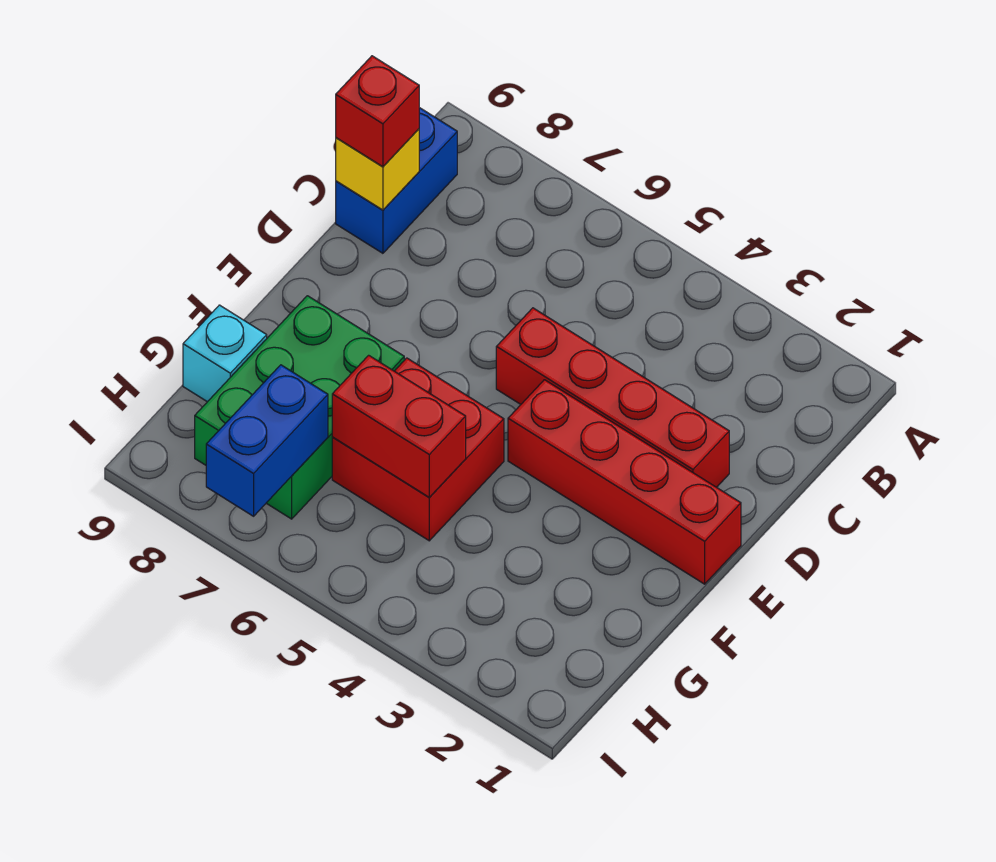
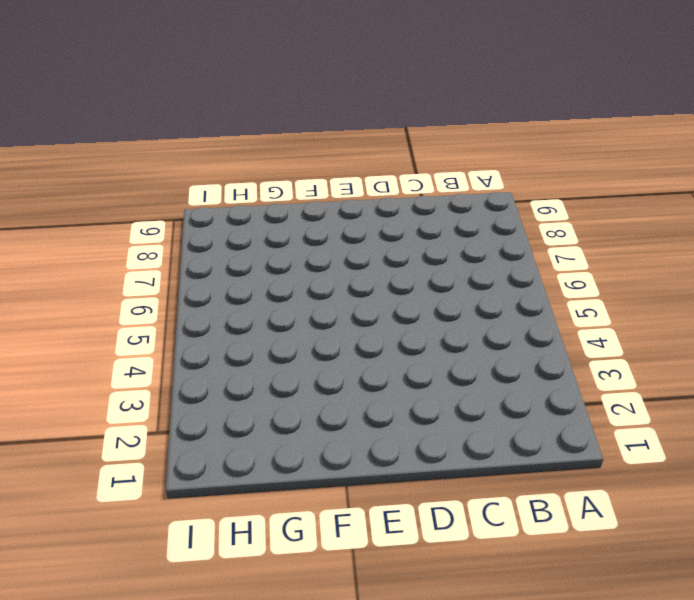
none -> blue brick B9:C9 level 1
none -> red brick D2:D5 level 1

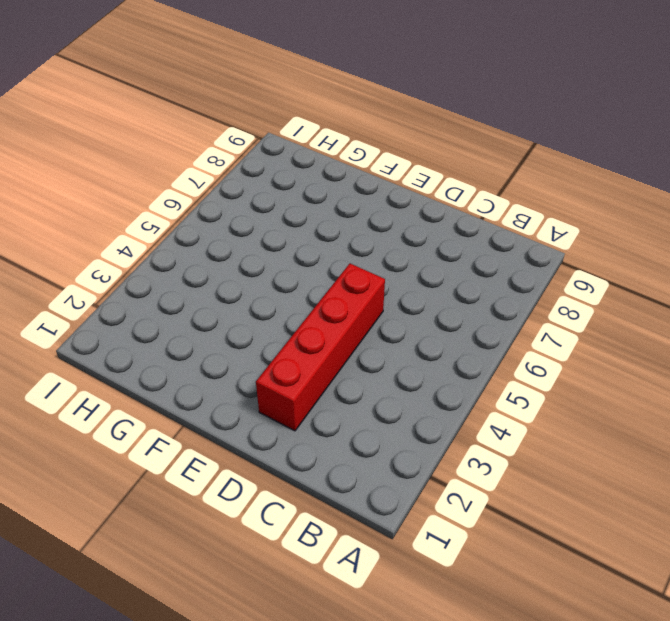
none -> blue brick B9:C9 level 1
none -> red brick E1:E4 level 1

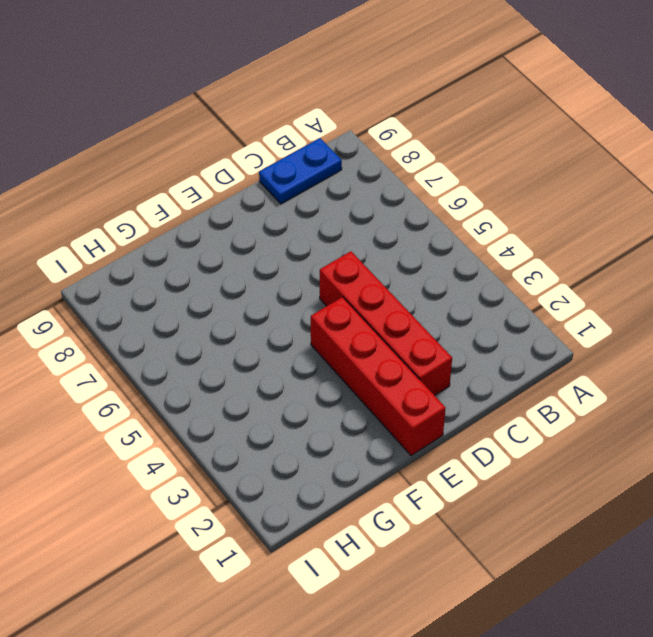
blue plate B9:C9 level 1 -> blue brick B9:C9 level 1
none -> red brick F5:G6 level 1
none -> green brick F7:H8 level 1

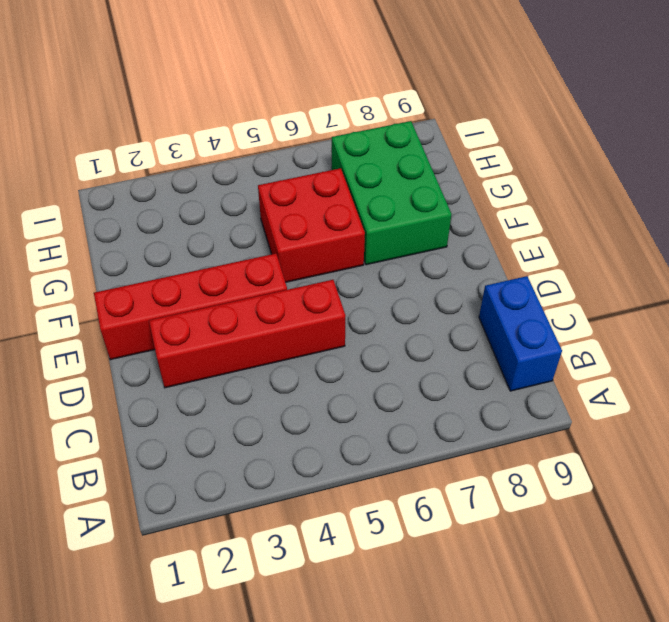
none -> cyan brick G9 level 1
none -> yellow brick C9 level 2

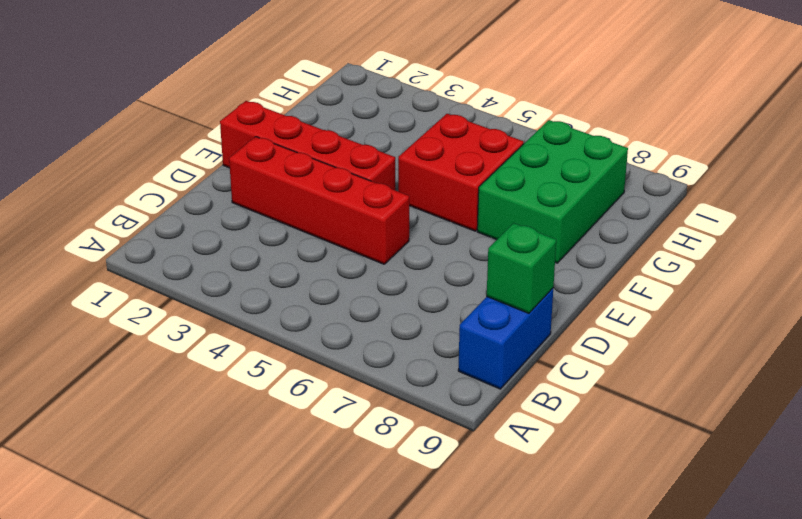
green brick C9 level 2 -> yellow brick C9 level 2
none -> cyan brick G9 level 1
none -> red brick G5:G6 level 2

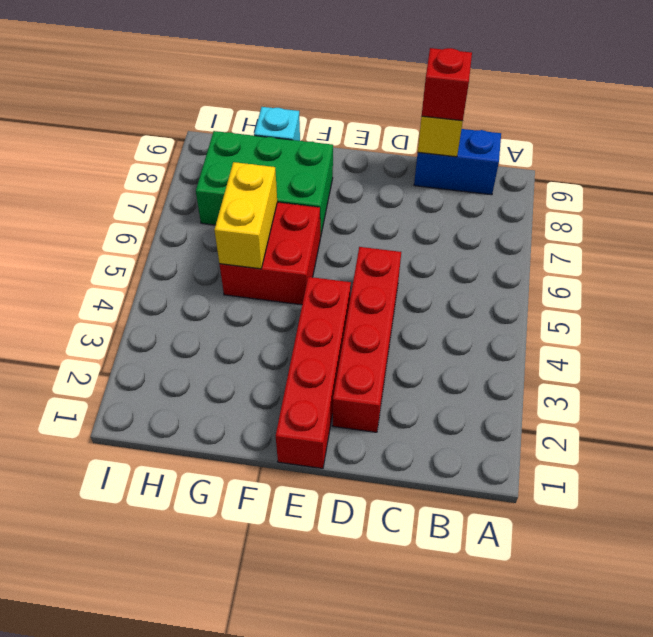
yellow brick G5:G6 level 2 -> red brick G5:G6 level 2
none -> blue brick H7:I7 level 2

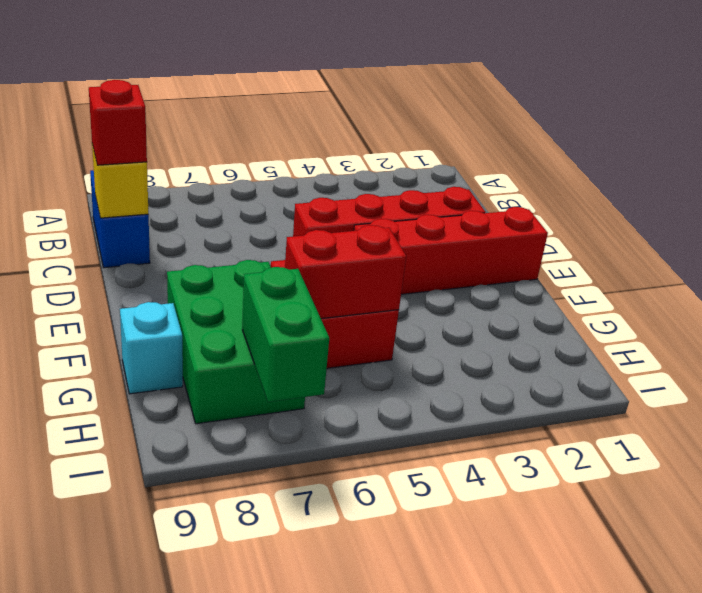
green brick H7:I7 level 2 -> blue brick H7:I7 level 2

